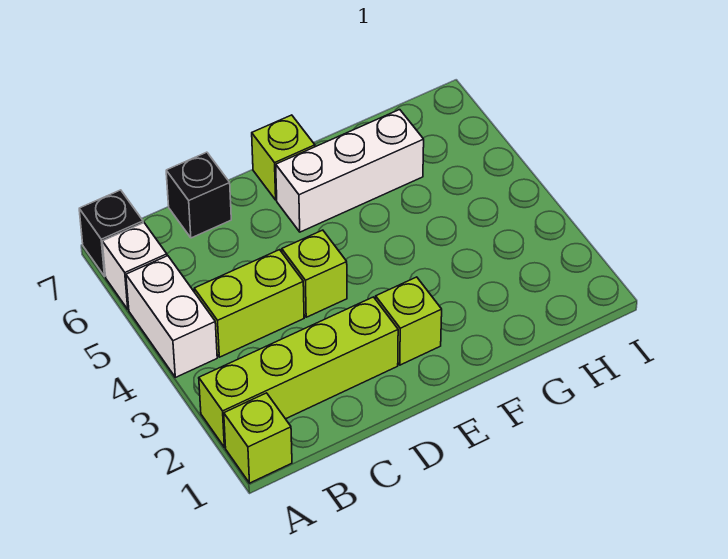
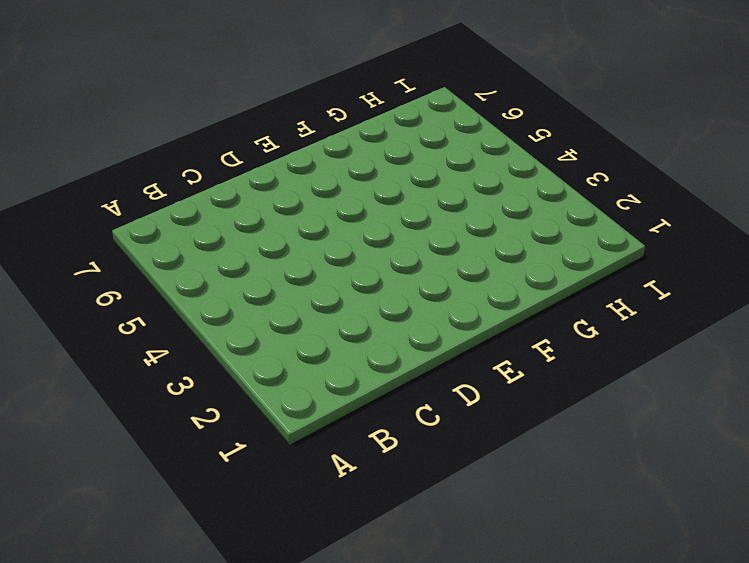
none -> lime brick A1 level 1
none -> lime brick A2:D2 level 1

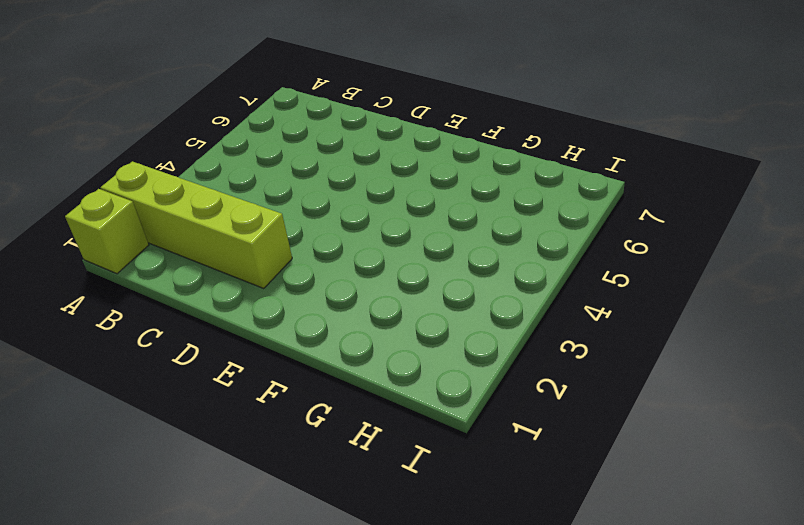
none -> white brick A4:A5 level 1
none -> white brick A6 level 1

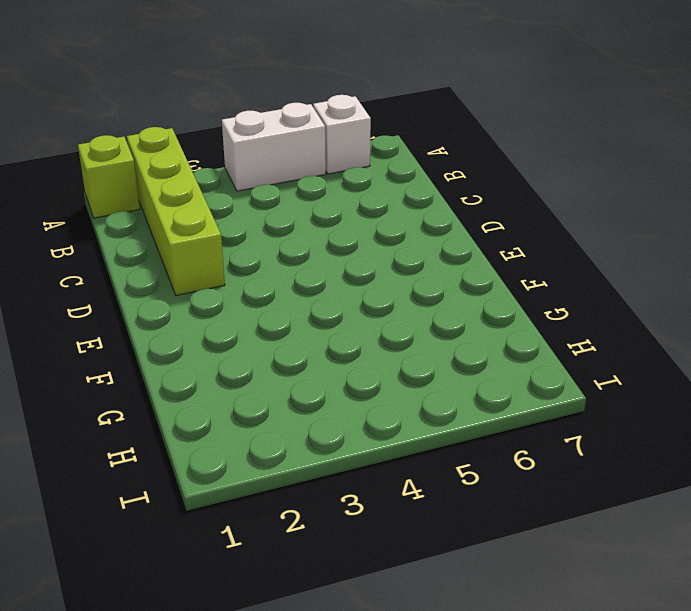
none -> black brick A7 level 1
none -> lime brick B4:C4 level 1

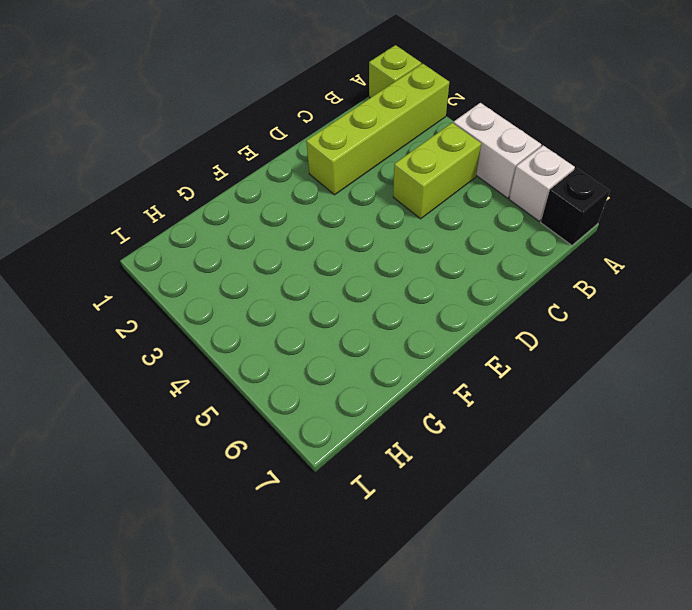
none -> black brick C7 level 1
none -> lime brick D4 level 1

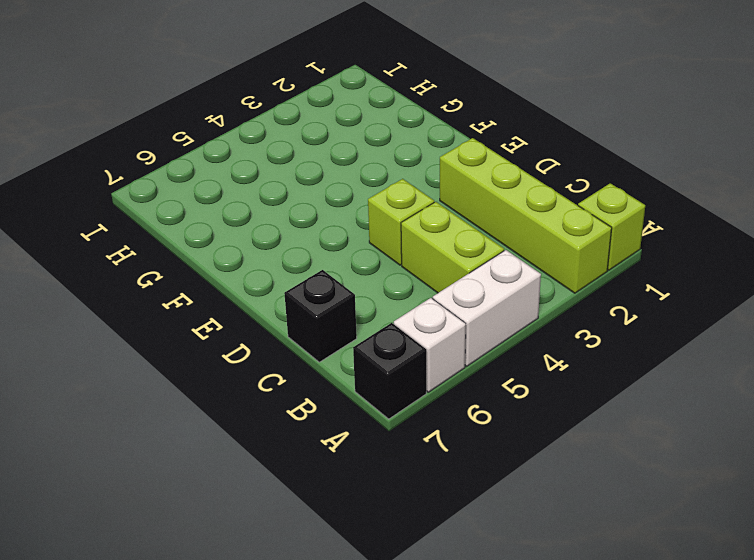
none -> lime brick E2 level 1
none -> white brick E6:G6 level 1

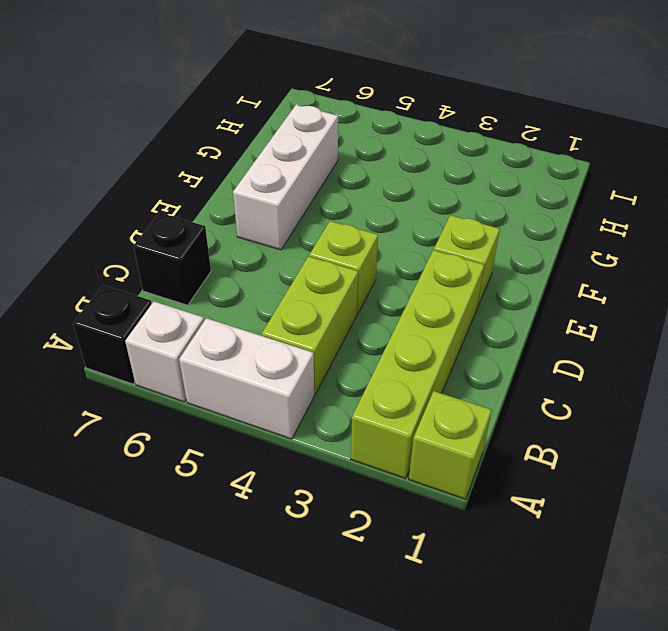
none -> lime brick E7 level 1

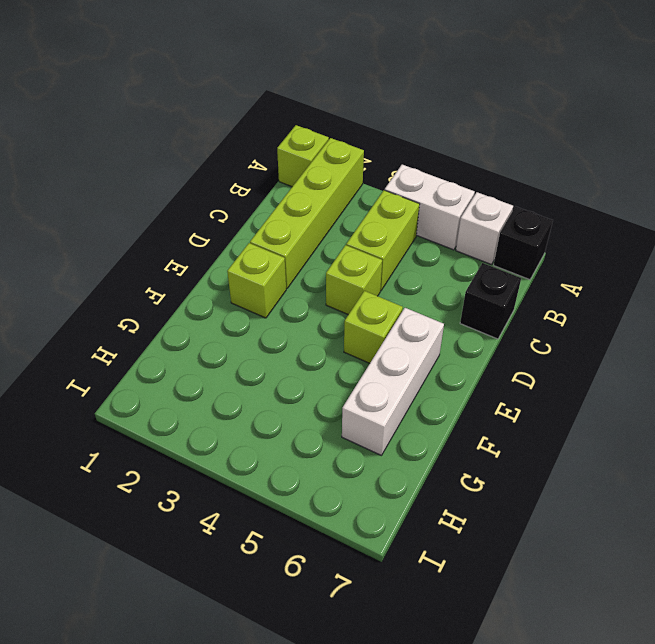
lime brick E5 level 1 -> lime brick E7 level 1

